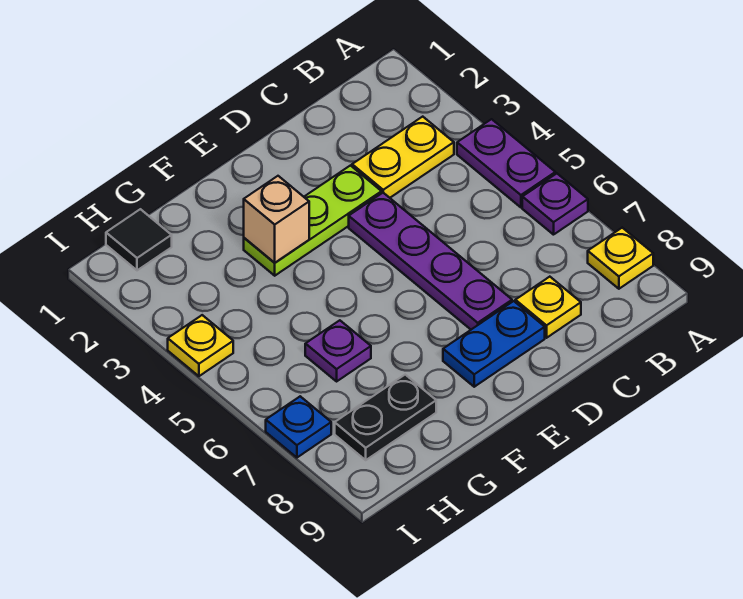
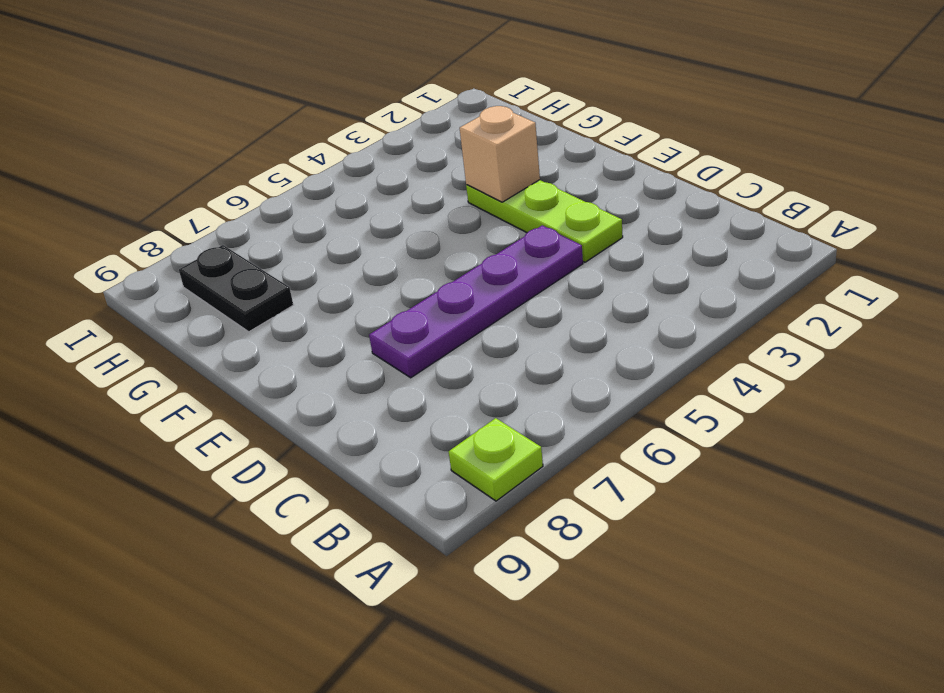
lime plate A8 level 1 -> yellow plate A8 level 1
none -> purple plate A4:A5 level 1
none -> purple plate A6 level 1
none -> yellow plate B3:C3 level 1

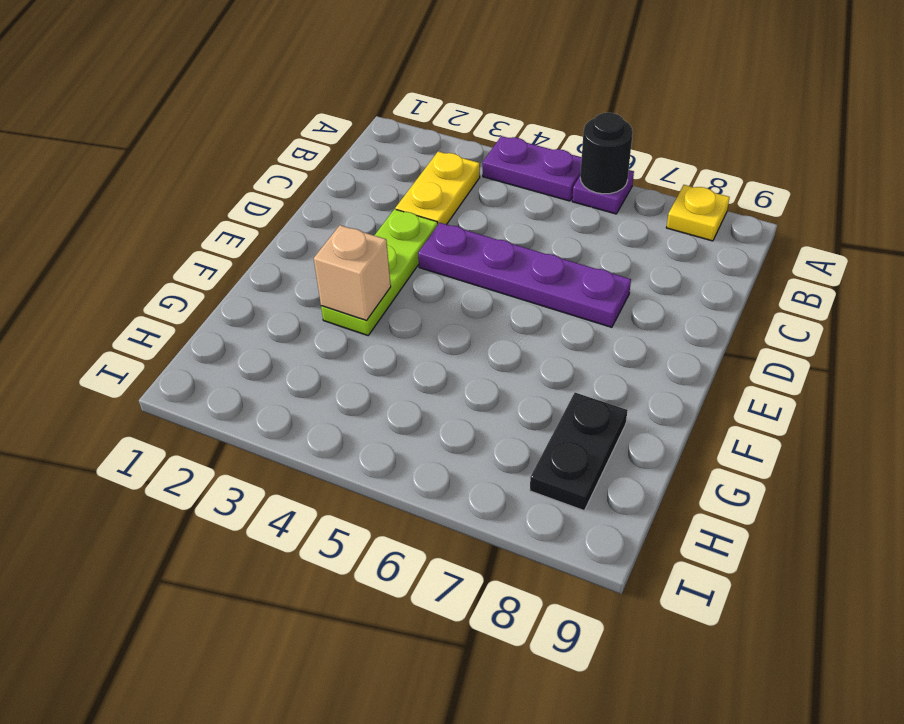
black round brick A6 level 2 -> none
none -> yellow plate C8 level 1
none -> blue plate D8:E8 level 1
none -> purple plate G6 level 1

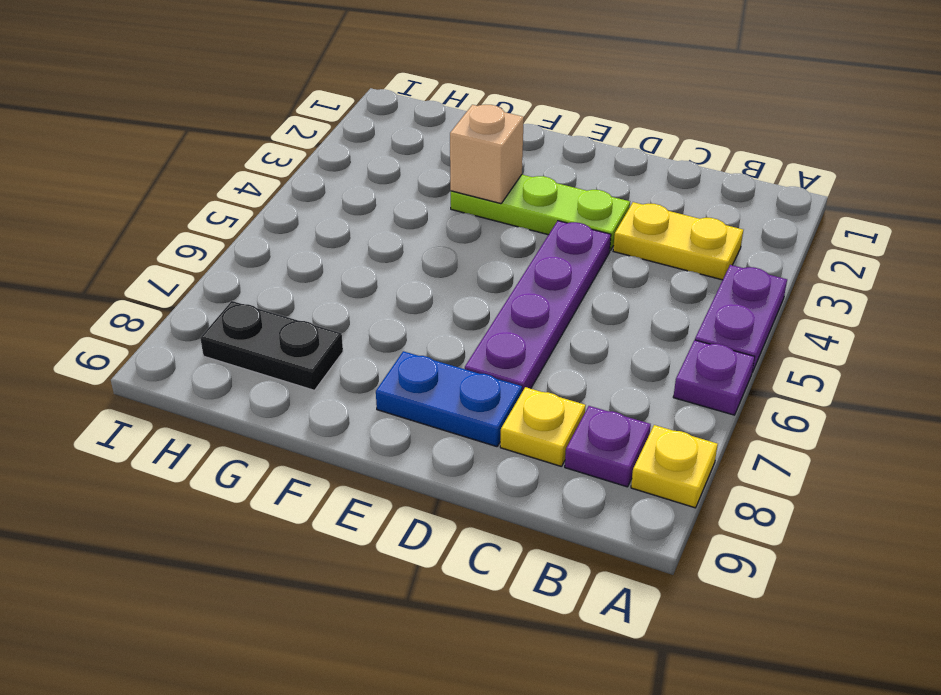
purple plate B8 level 1 -> purple plate G6 level 1
none -> black tile H1 level 1
none -> yellow plate I4 level 1
none -> blue plate I7 level 1

